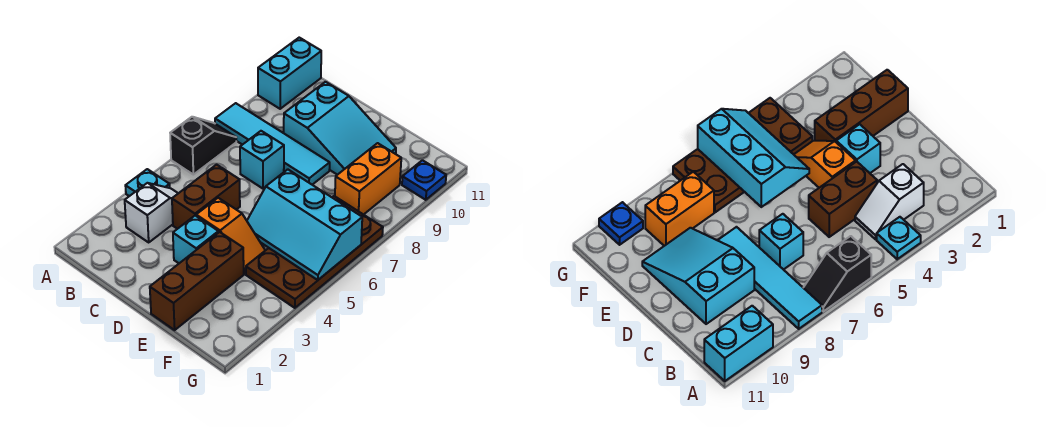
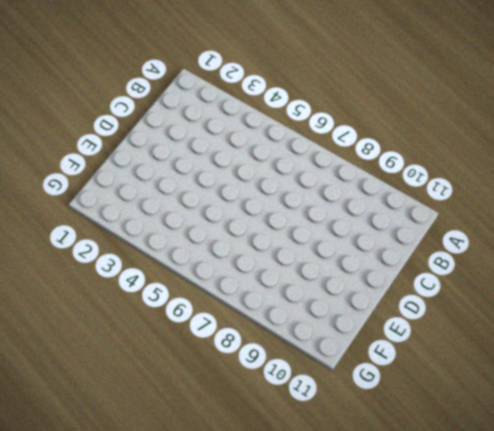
none -> cyan plate A4 level 1
none -> black slope A6:A7 level 1 top 6
none -> cyan tile A8:D8 level 1

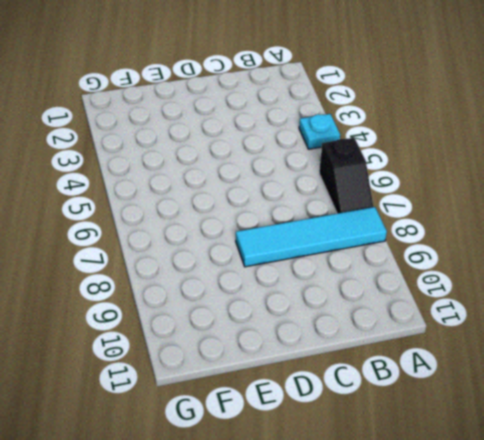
none -> cyan brick A10:A11 level 1
none -> white slope B3:B4 level 1 top 3
none -> brown brick C4:C5 level 1

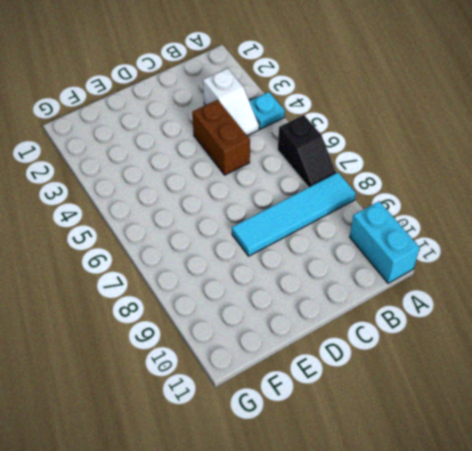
none -> cyan brick C7 level 1
none -> cyan slope C9:E10 level 1 top C
none -> cyan brick D3 level 1

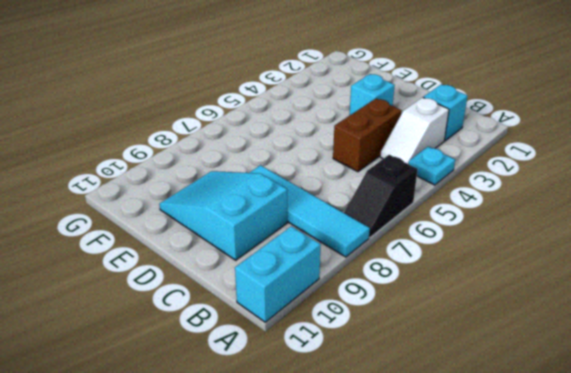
cyan brick B2 level 1 -> cyan brick C7 level 1
none -> orange slope D4:E4 level 1 top D
none -> brown brick E1:E3 level 1
none -> brown plate F4:G7 level 1

